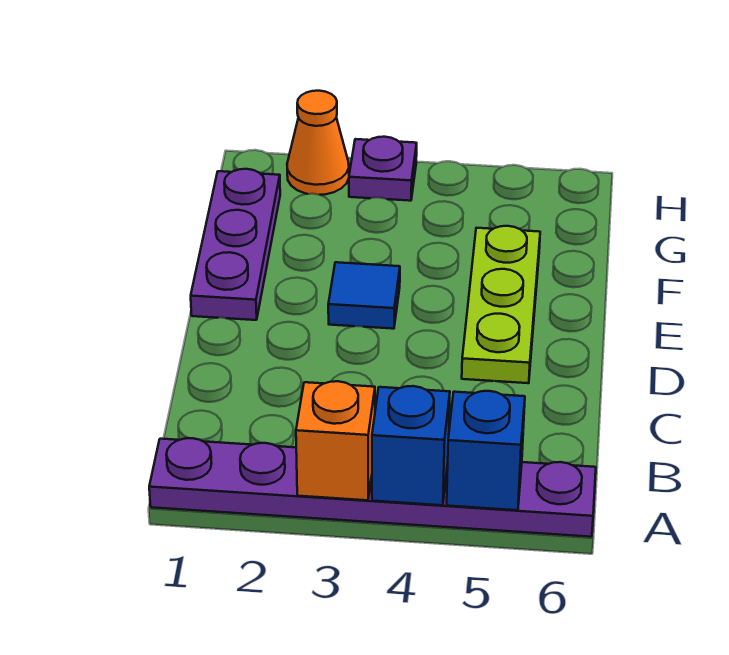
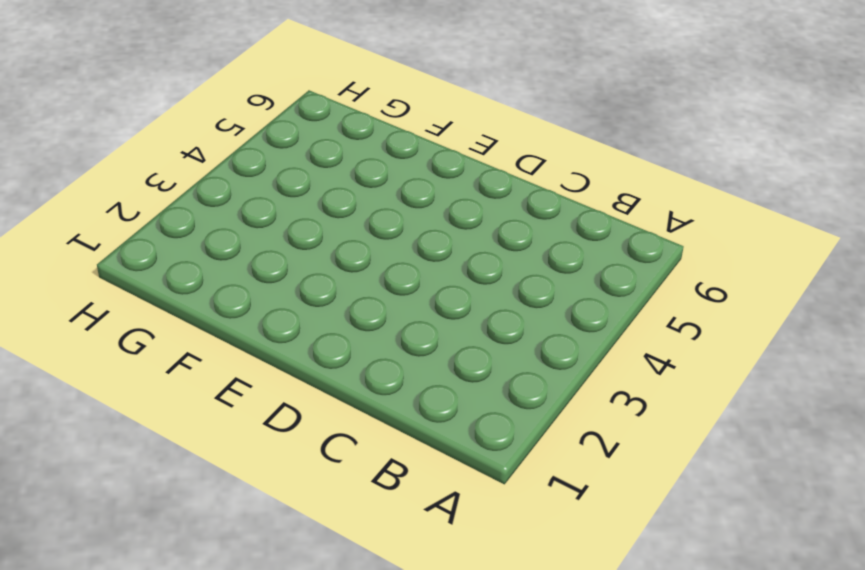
none -> purple plate A1:A6 level 1
none -> lime plate D5:F5 level 1

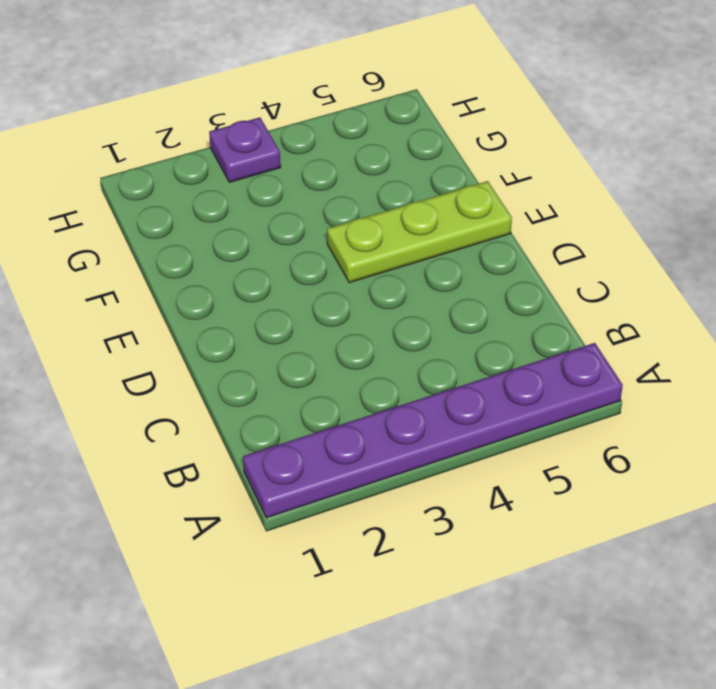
lime plate E4:E6 level 1 -> lime plate D5:F5 level 1
none -> purple plate E1:G1 level 1
none -> blue tile E3 level 1

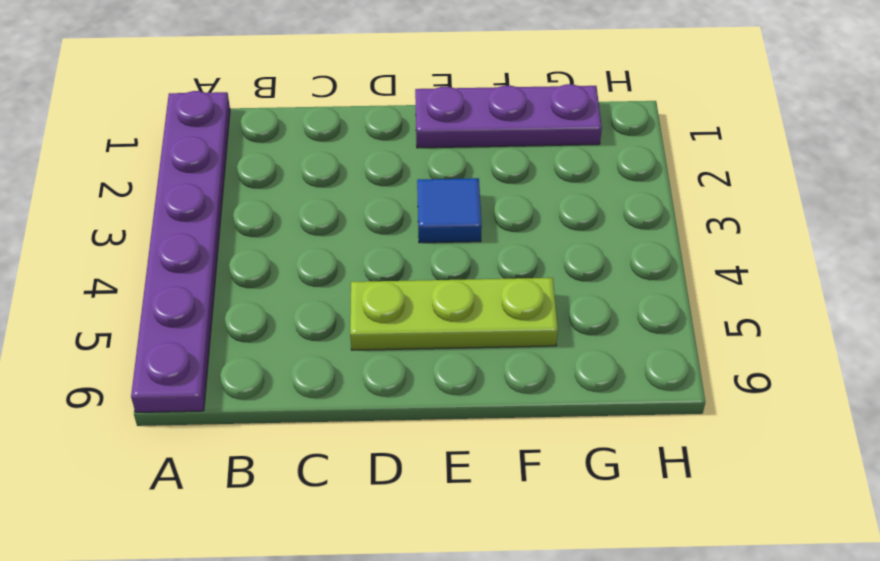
none -> orange cone H2 level 1
none -> purple plate H3 level 1

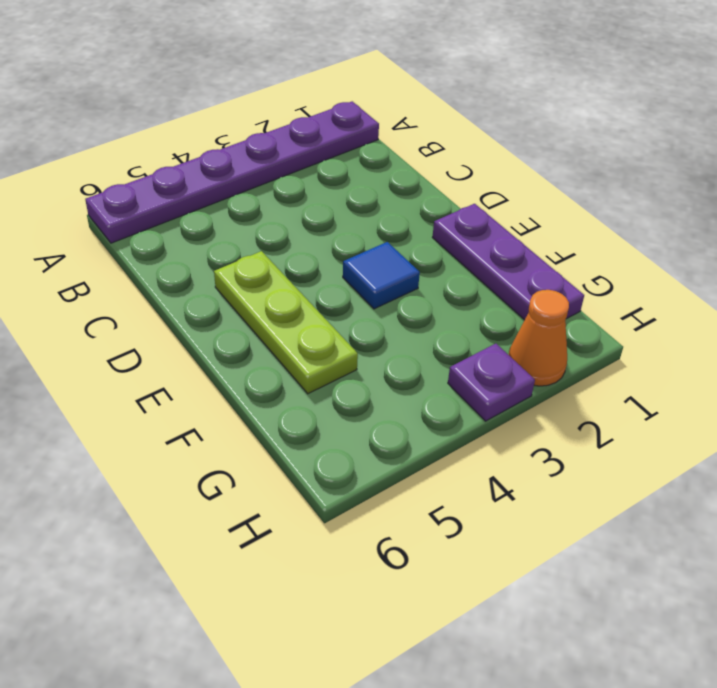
none -> orange brick A3 level 2
none -> blue brick A4 level 2

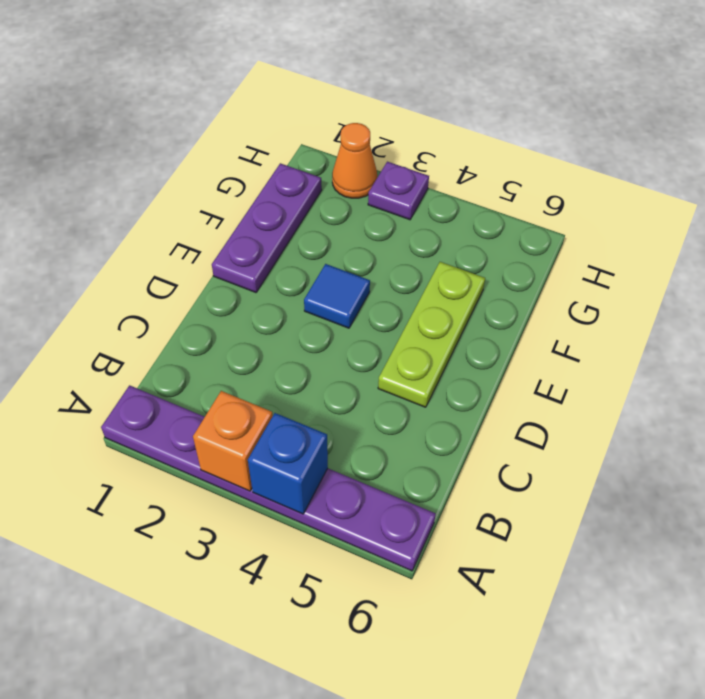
none -> blue brick A5 level 2

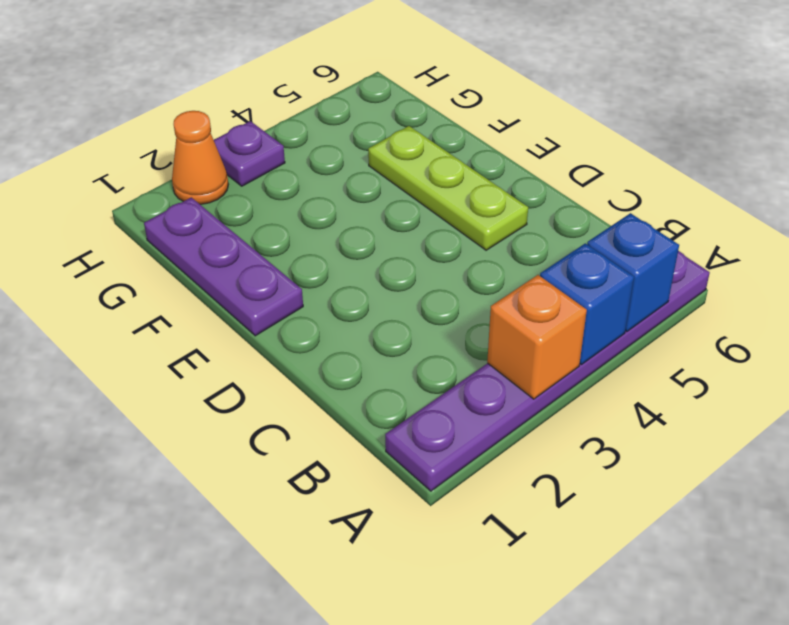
none -> blue tile E3 level 1

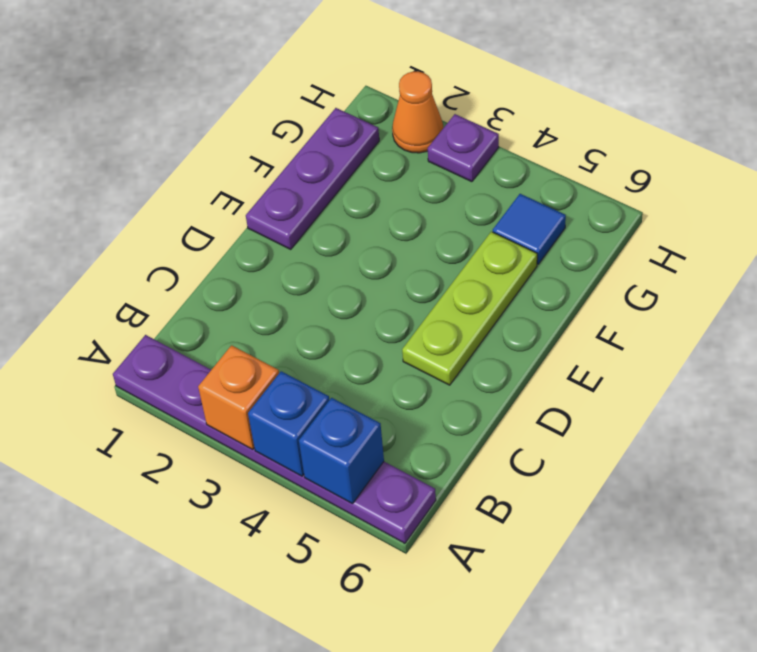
blue tile G5 level 1 -> blue tile E3 level 1

